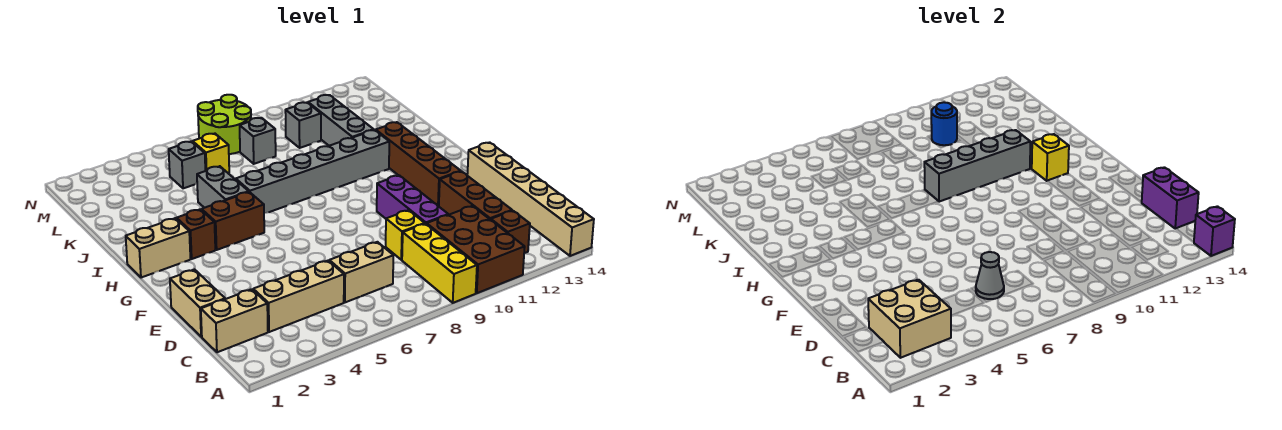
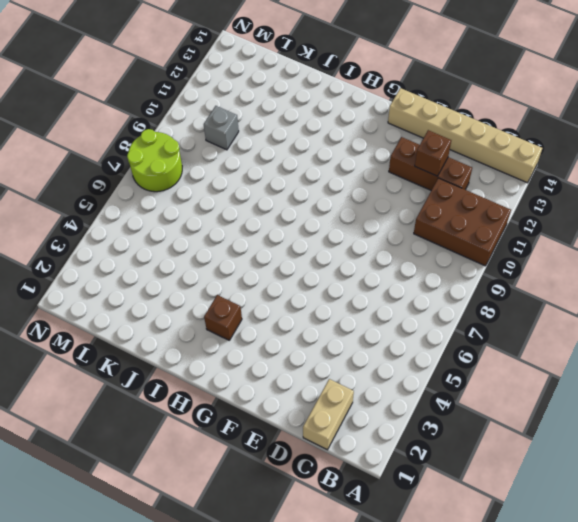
brown brick D12 level 2 -> brown brick B12 level 1
none -> yellow brick A9:C9 level 1
none -> tan brick C3:C5 level 1
none -> tan brick C6:C7 level 1
none -> tan brick D1:E1 level 1

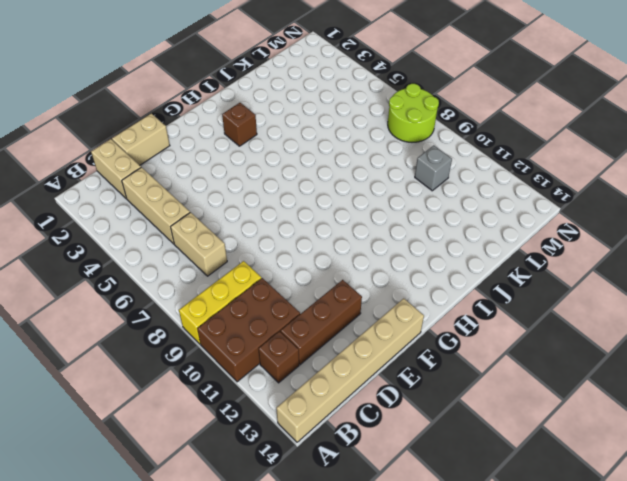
none -> yellow brick D9 level 1
none -> purple brick D10:F10 level 1
none -> brown brick F12:I12 level 1
none -> tan brick H1:H2 level 1

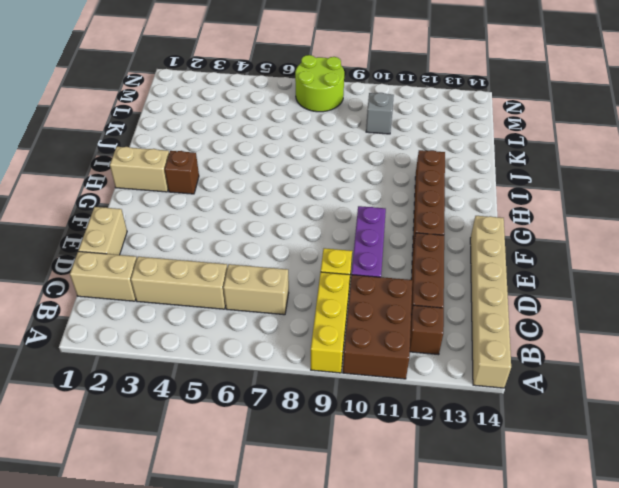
none -> brown brick H4:H5 level 1
none -> grey brick I5:J5 level 1
none -> grey brick I6:I11 level 1
none -> grey brick J11:L11 level 1

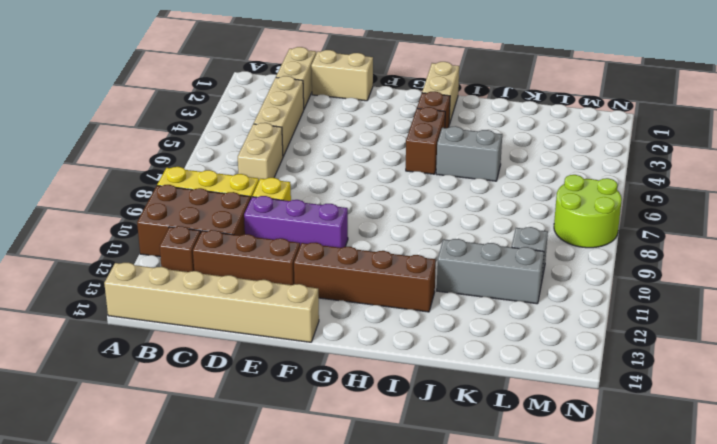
none -> grey brick I6:I11 level 1
none -> grey brick L5 level 1
none -> yellow brick L6 level 1
none -> grey brick L8 level 1

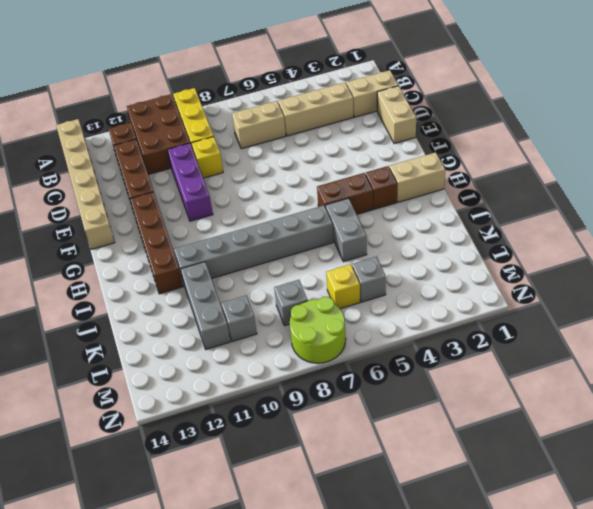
none -> purple brick A14 level 2
none -> tan brick B2:C3 level 2
none -> grey cone C6 level 2
none -> purple brick C14:D14 level 2

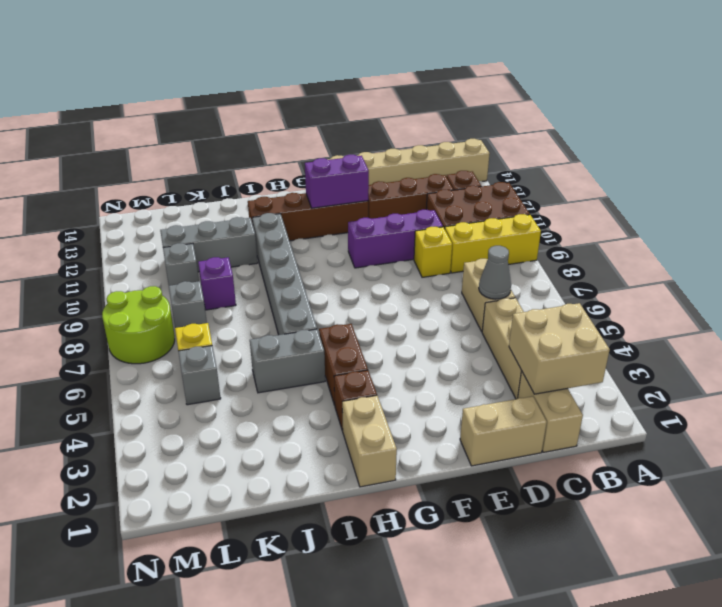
purple brick F12:G12 level 2 -> purple brick C14:D14 level 2
purple brick K9 level 1 -> purple brick A14 level 2
none -> yellow brick H12 level 2
none -> grey brick I8:I11 level 2
none -> blue round brick L10 level 2

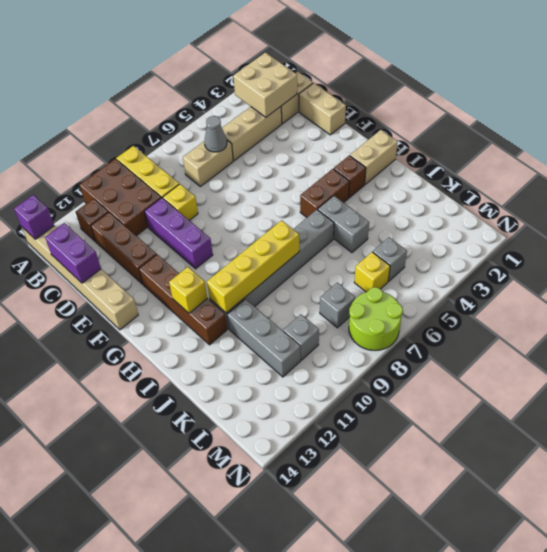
yellow brick I8:I11 level 2 -> grey brick I8:I11 level 2
none -> blue round brick L10 level 2

